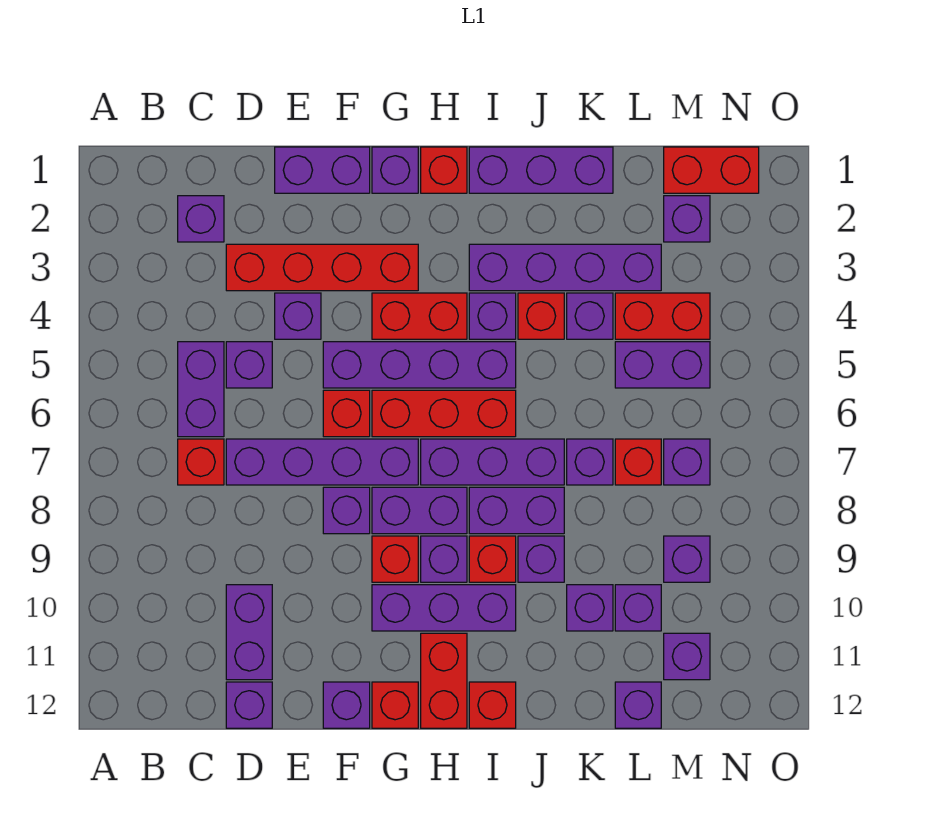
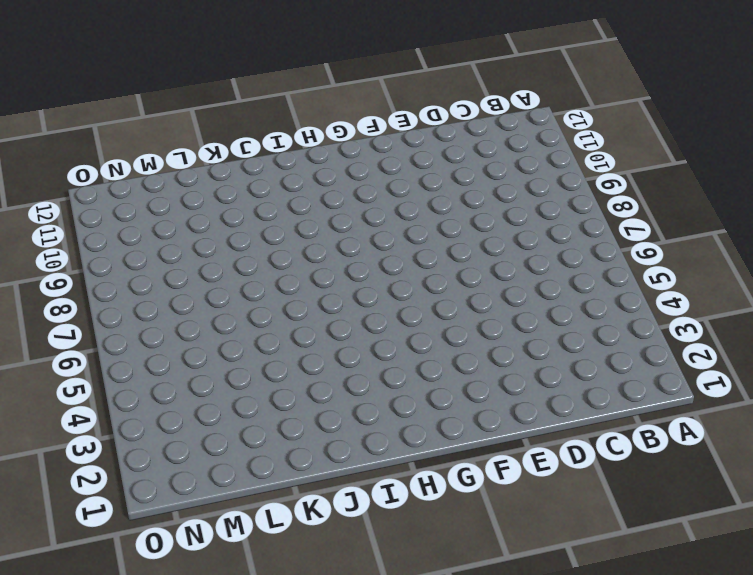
none -> purple brick C2 level 1
none -> purple brick C5:C6 level 1
none -> red brick C7 level 1
none -> red brick D3:G3 level 1

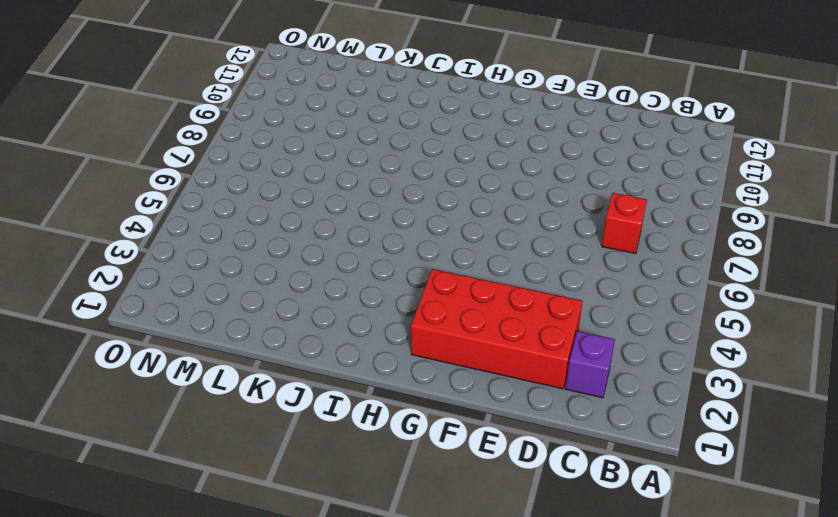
red brick D2:G3 level 1 -> red brick D3:G3 level 1
none -> purple brick C5:C6 level 1
none -> purple brick D5 level 1
none -> purple brick D7:G7 level 1
none -> purple brick D10:D11 level 1

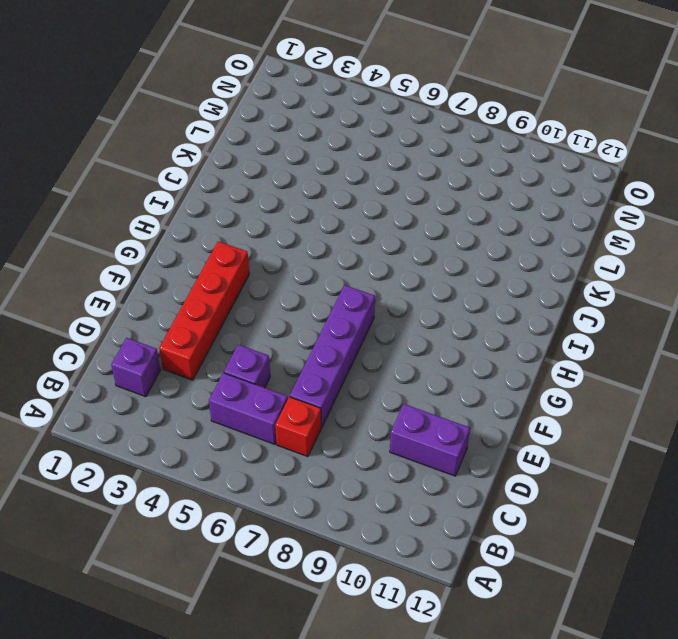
none -> purple brick D12 level 1
none -> purple brick E1:F1 level 1
none -> purple brick E4 level 1
none -> purple brick F5:I5 level 1

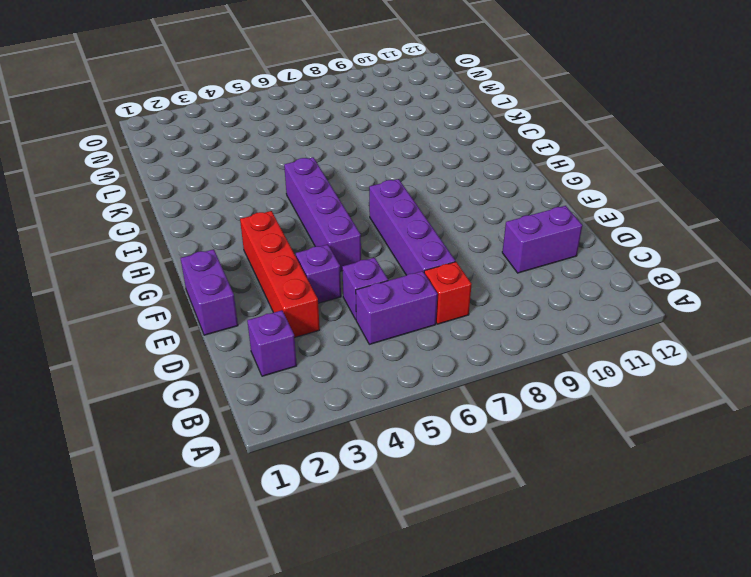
none -> purple brick D12 level 1
none -> red brick F6 level 1
none -> purple brick F8 level 1
none -> purple brick F12 level 1

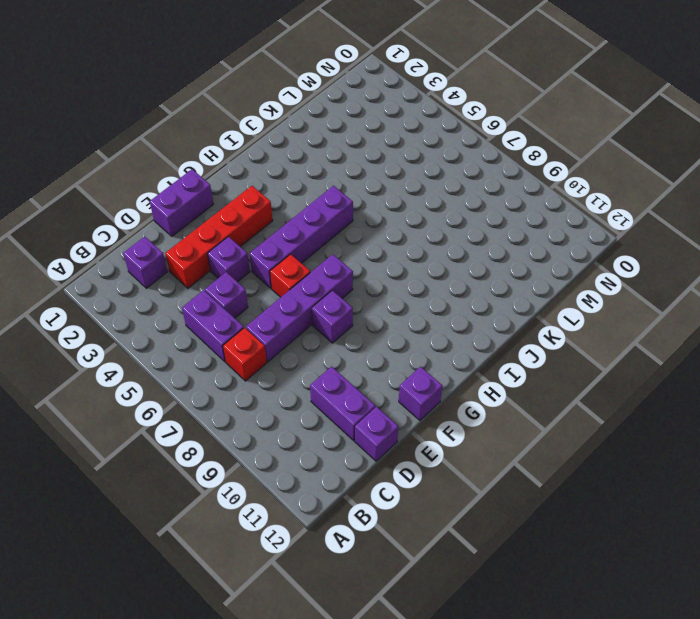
none -> purple brick G1 level 1
none -> red brick G4:H4 level 1
none -> red brick G6:I6 level 1
none -> purple brick G8:H8 level 1

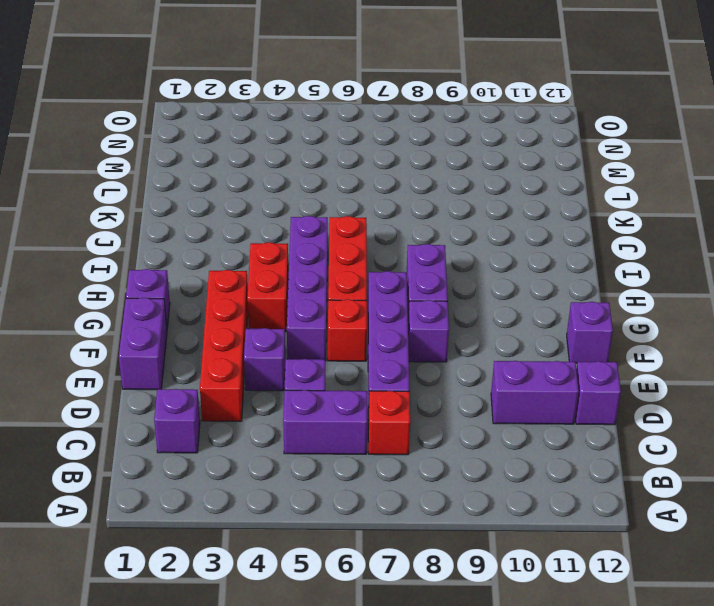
none -> red brick G9 level 1
none -> purple brick G10:I10 level 1
none -> red brick G12 level 1
none -> red brick H1 level 1

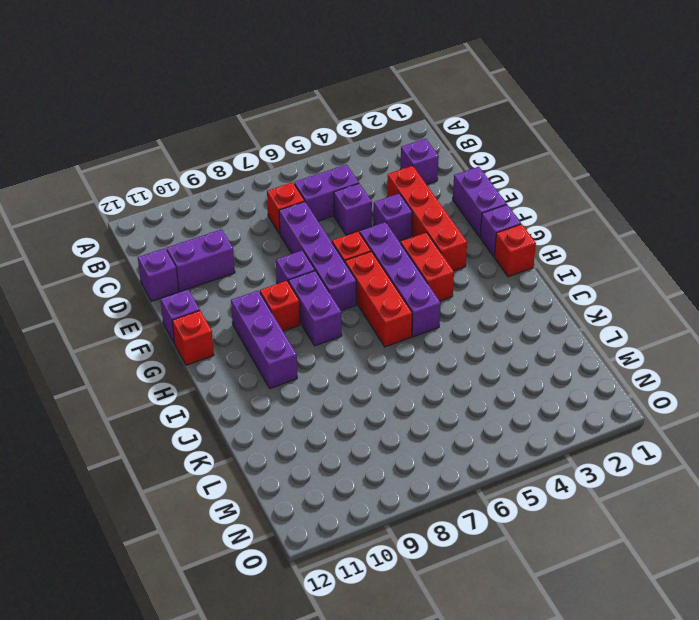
none -> purple brick H7:J7 level 1
none -> purple brick H9 level 1
none -> red brick H11:H12 level 1
none -> purple brick I1:K1 level 1

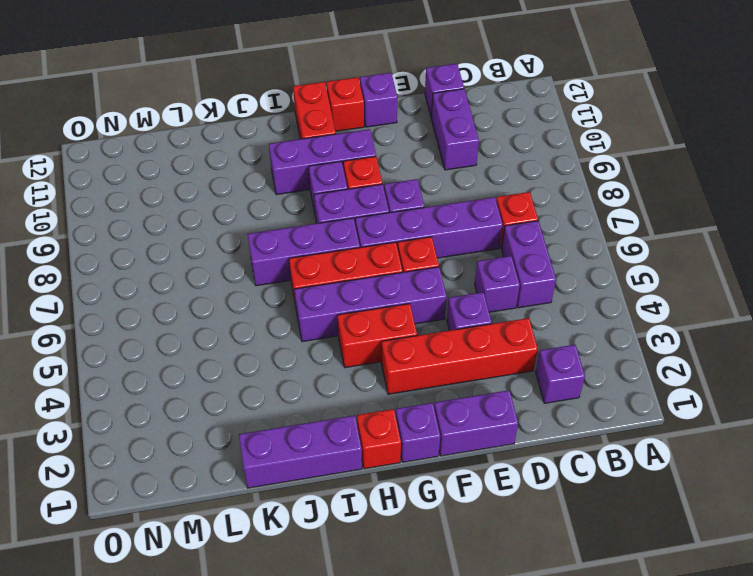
none -> purple brick I3:L3 level 1
none -> purple brick I4 level 1
none -> purple brick I8:J8 level 1
none -> red brick I9 level 1

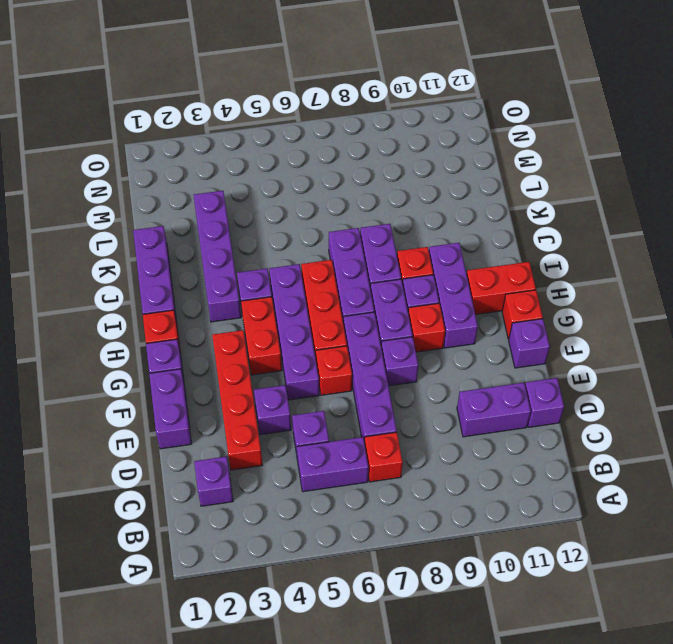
none -> red brick I12 level 1
none -> red brick J4 level 1
none -> purple brick J9 level 1
none -> purple brick K4 level 1

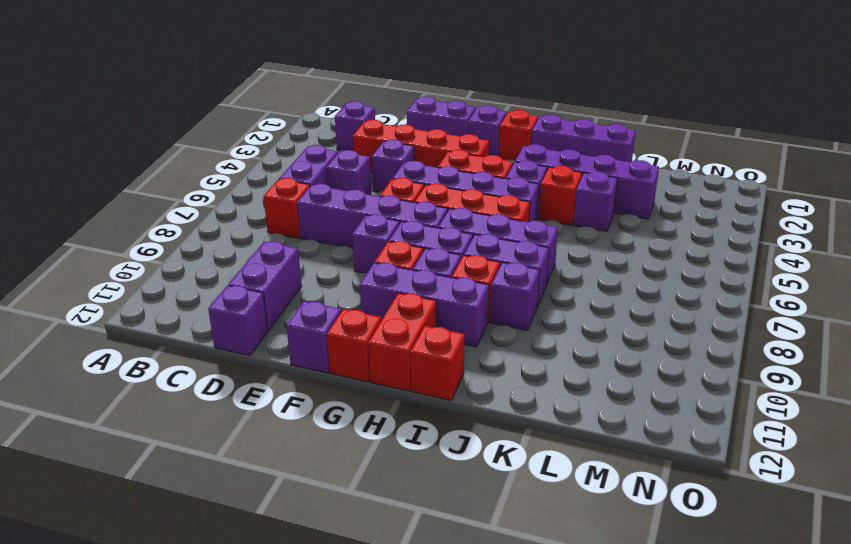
none -> purple brick K7 level 1
none -> purple brick K10 level 1
none -> red brick L4:M4 level 1
none -> purple brick L5:M5 level 1

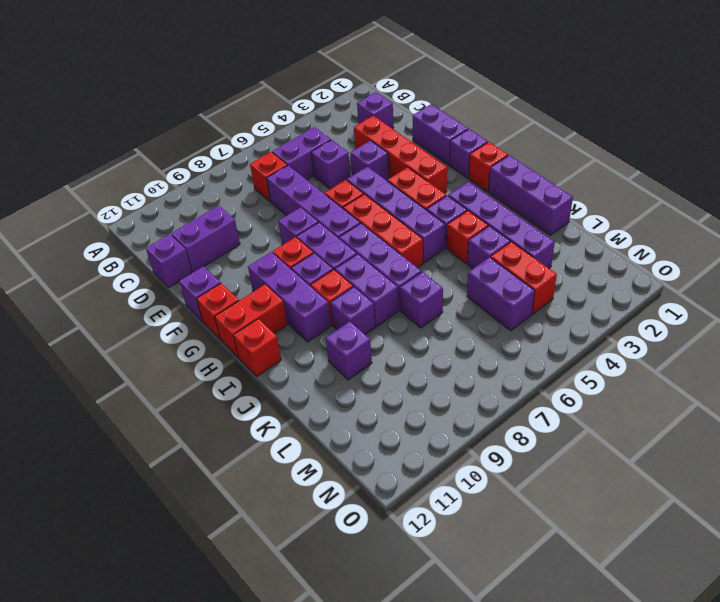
none -> red brick L7 level 1
none -> purple brick L10 level 1
none -> purple brick L12 level 1
none -> red brick M1:N1 level 1

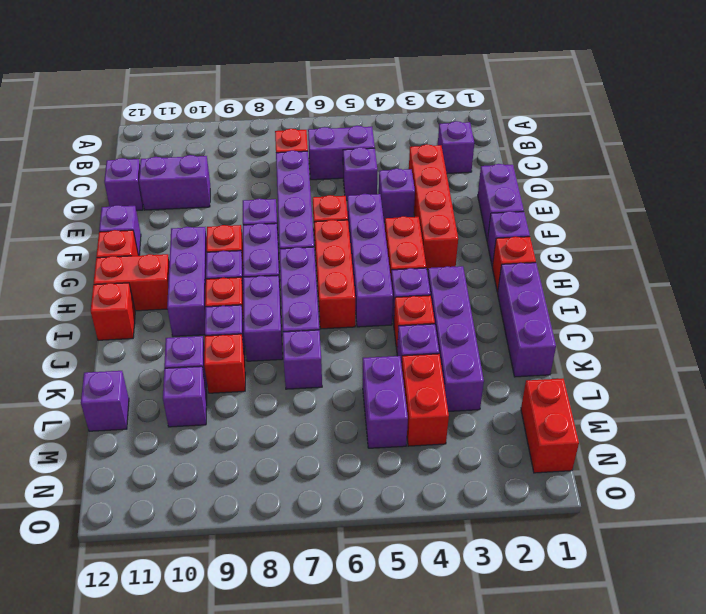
red brick K9 level 1 -> red brick L7 level 1
none -> purple brick M2 level 1
none -> purple brick M7 level 1
none -> purple brick M9 level 1
none -> purple brick M11 level 1

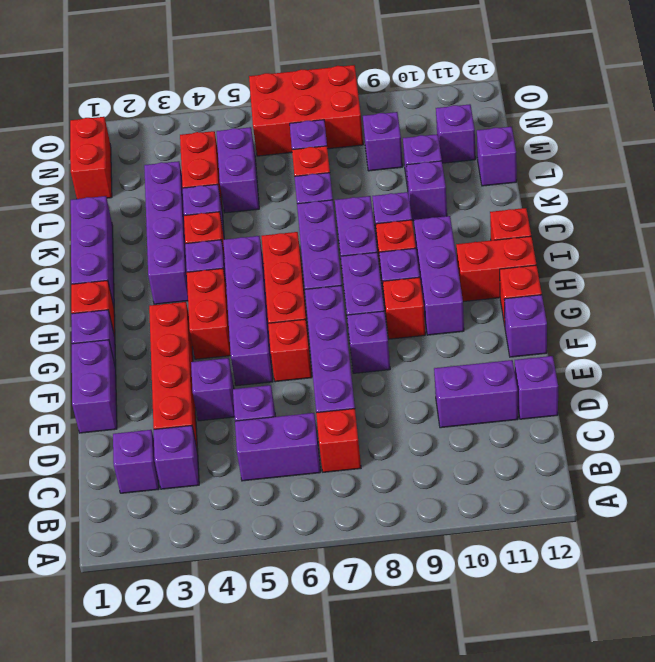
purple brick C3 level 1 -> purple brick M2 level 1
red brick N6:O8 level 1 -> none

